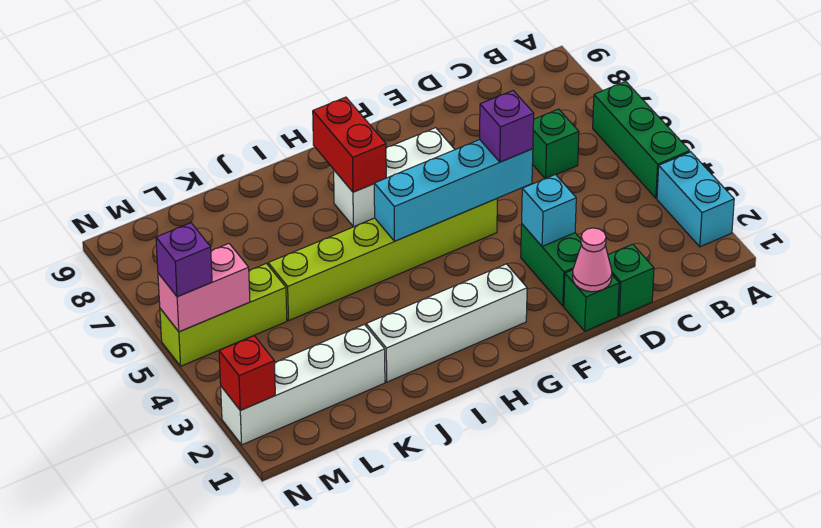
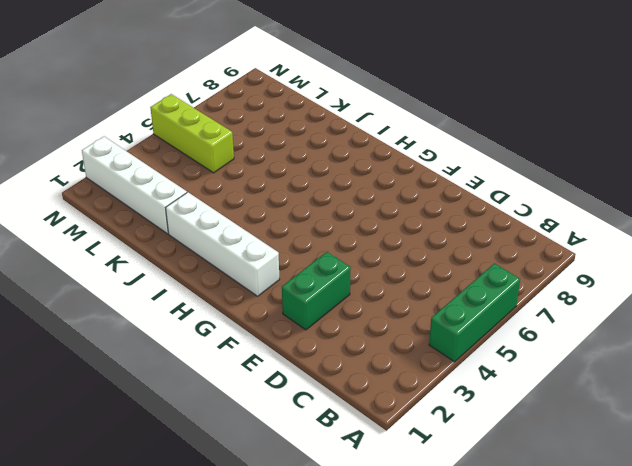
none -> cyan brick A2:A3 level 1
none -> green brick C6 level 1
none -> green brick D1 level 1

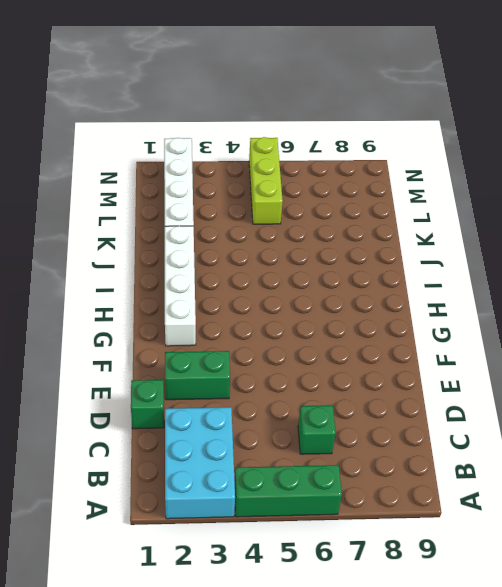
cyan brick A2:C3 level 1 -> cyan brick A2:A3 level 1
none -> green brick E1 level 1
none -> lime brick F5:K5 level 1
none -> white brick F7:H7 level 1

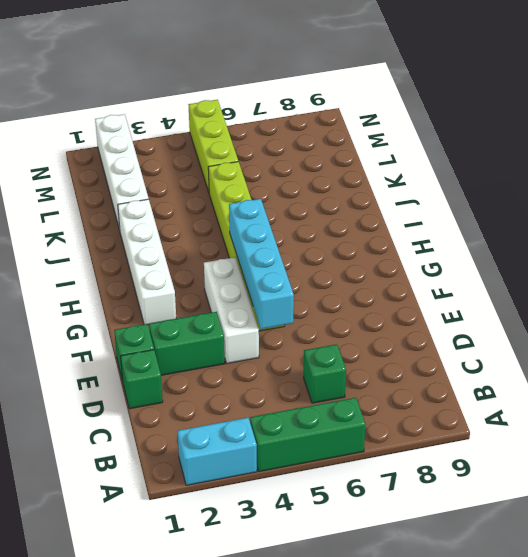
white brick E4:G4 level 1 -> white brick F7:H7 level 1
none -> pink cone E1 level 2
none -> cyan brick E3 level 2
none -> red brick H7:H8 level 2

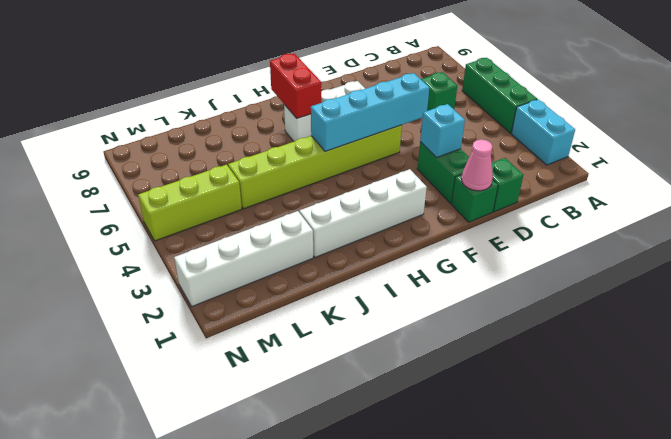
none -> pink brick M5:N5 level 2
none -> red brick N2 level 2
none -> purple brick E5 level 3

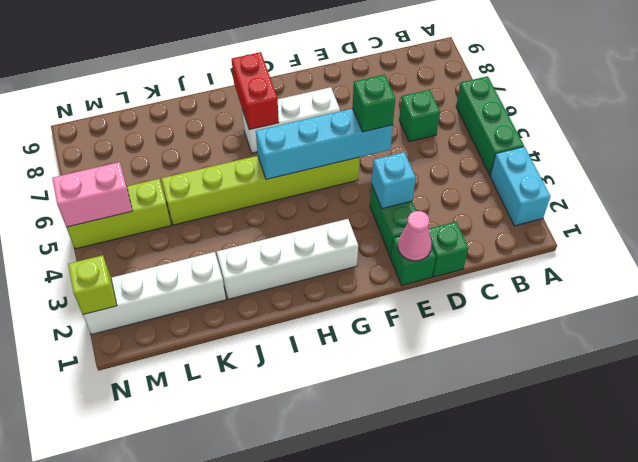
green brick E5 level 3 -> purple brick E5 level 3
lime brick N2 level 2 -> red brick N2 level 2
none -> purple brick N5 level 3

